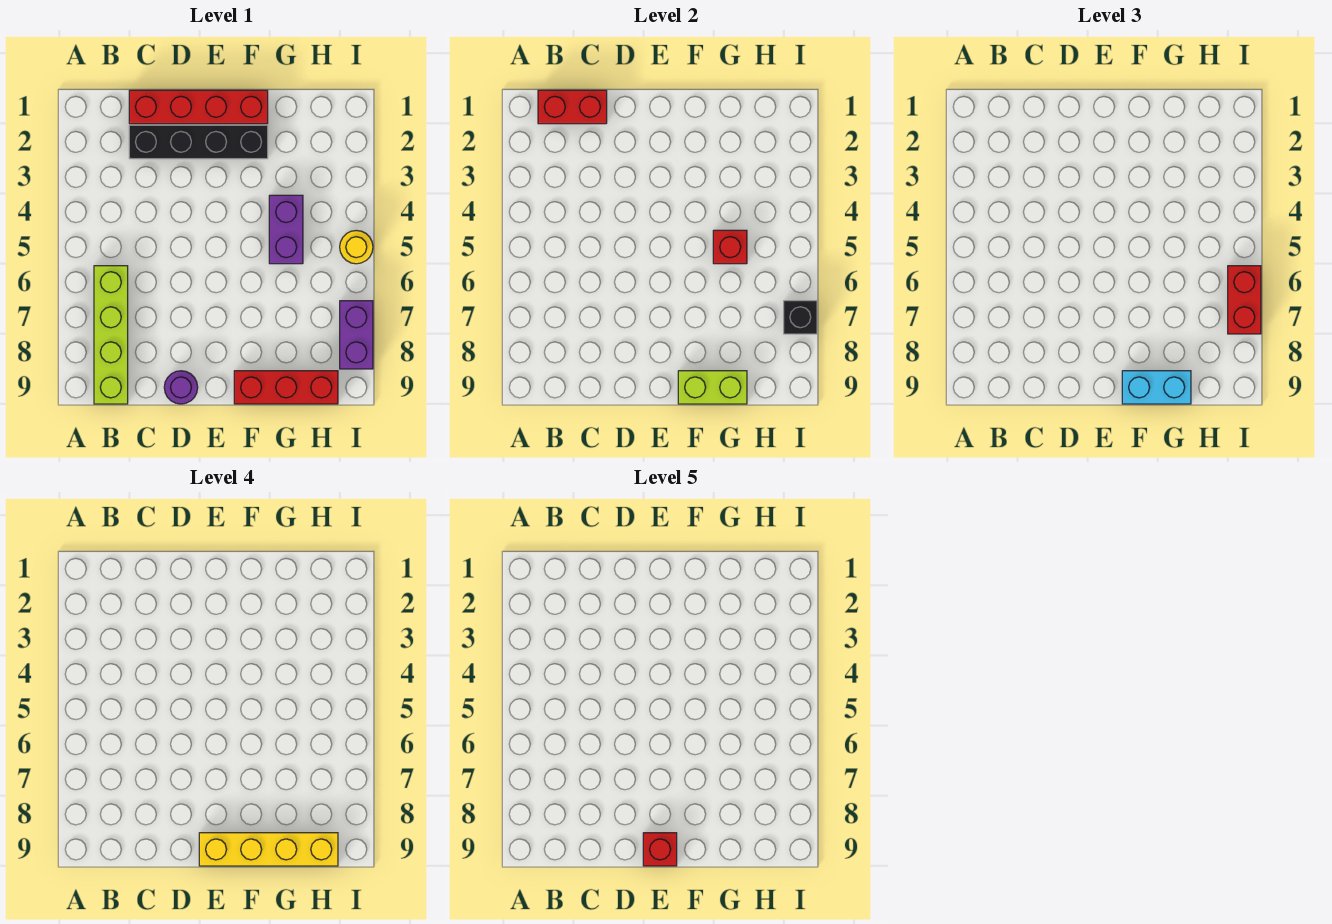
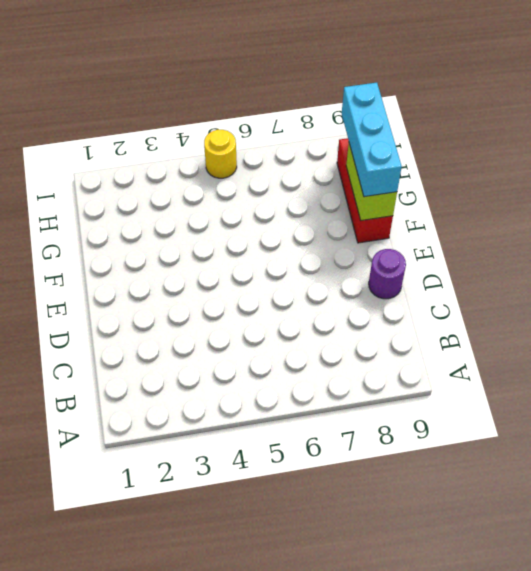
cyan brick F9:H9 level 3 -> cyan brick F9:G9 level 3
none -> lime brick B6:B9 level 1
none -> red brick C1:F1 level 1
none -> black brick C2:F2 level 1

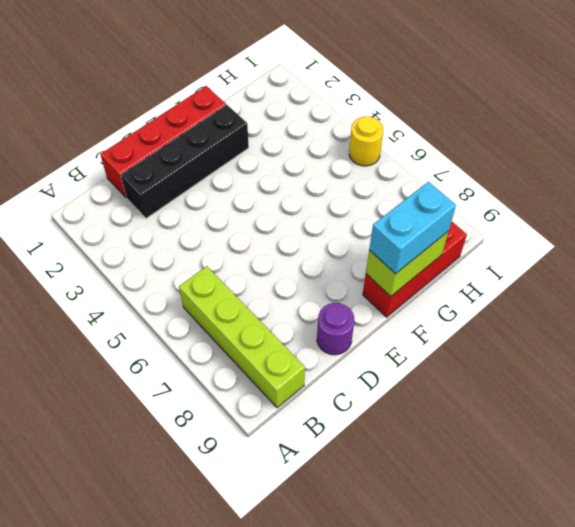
none -> purple brick G4:G5 level 1
none -> purple brick I7:I8 level 1
none -> red brick B1:C1 level 2

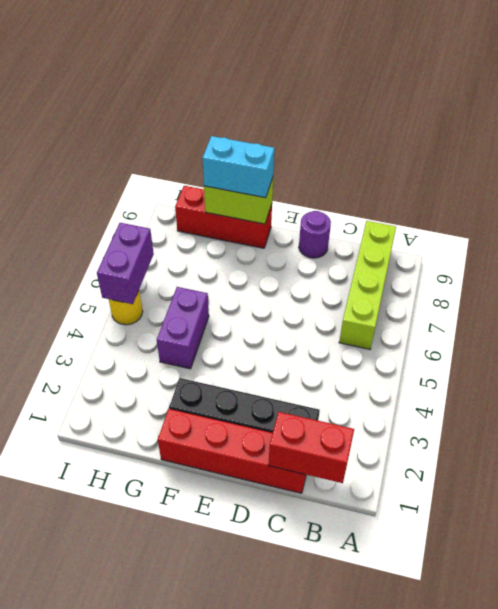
purple brick I5:I6 level 2 -> purple brick I7:I8 level 1
none -> red brick G5 level 2
none -> black brick I7 level 2
none -> red brick I6:I7 level 3

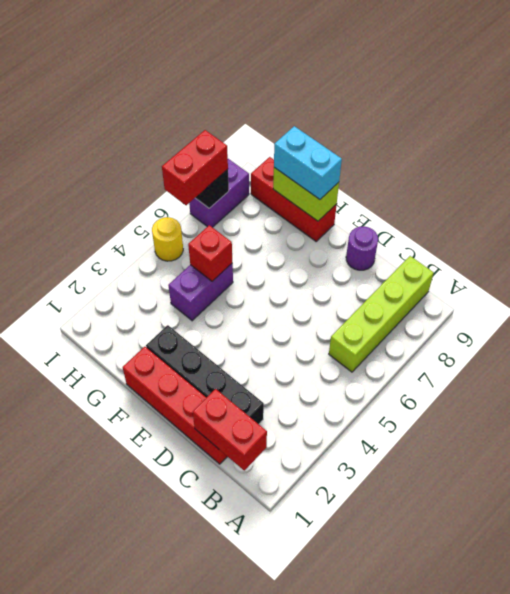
none -> yellow brick E9:H9 level 4
none -> red brick E9 level 5

